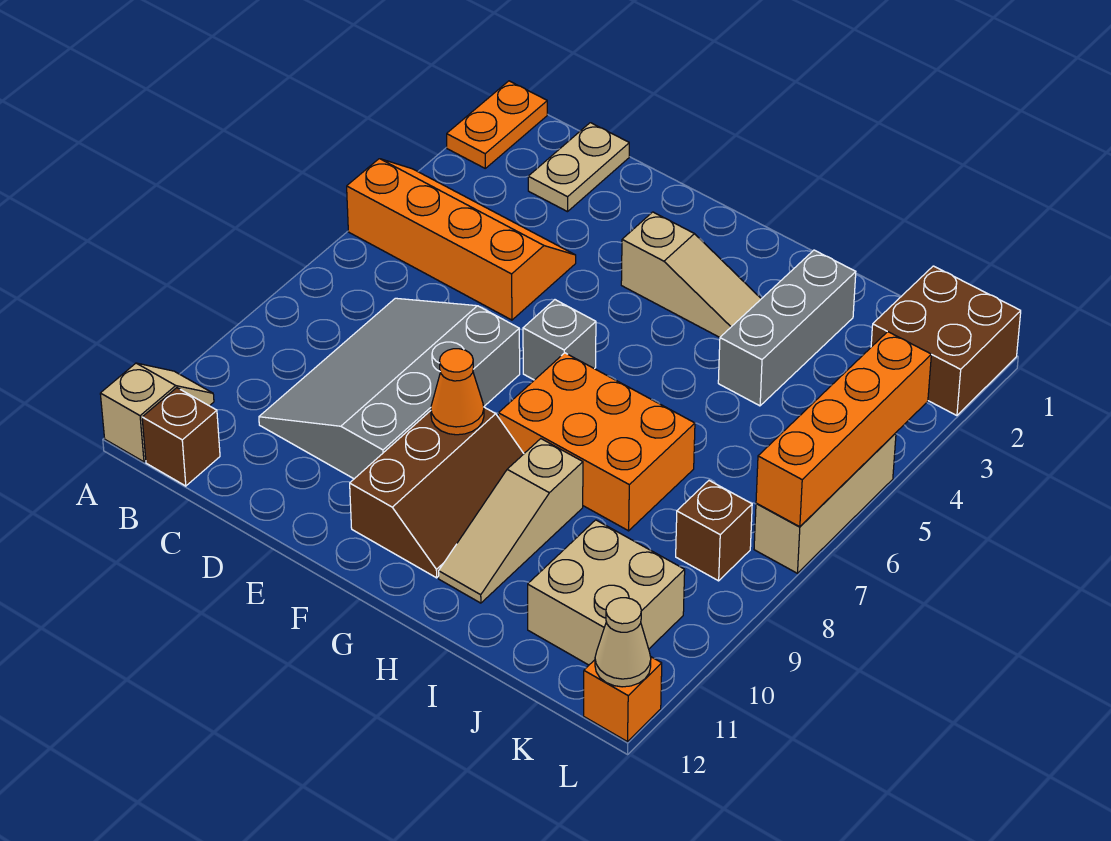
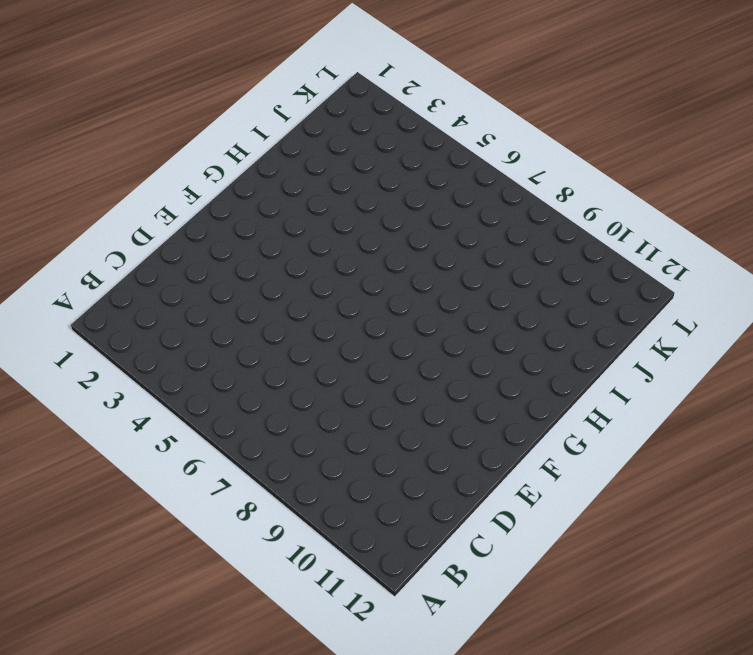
none -> orange plate A1:A2 level 1
none -> orange slope A4:D5 level 1 top 5
none -> tan slope A11:A12 level 1 top 12

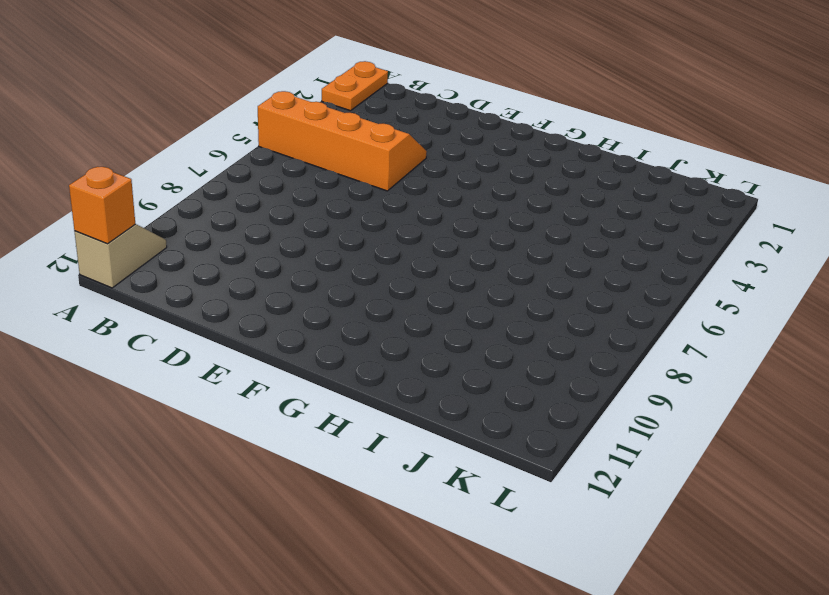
orange brick A12 level 2 -> orange brick L12 level 1
none -> brown brick B12 level 1
none -> tan plate C1:C2 level 1
none -> grey slope C7:E10 level 1 top E

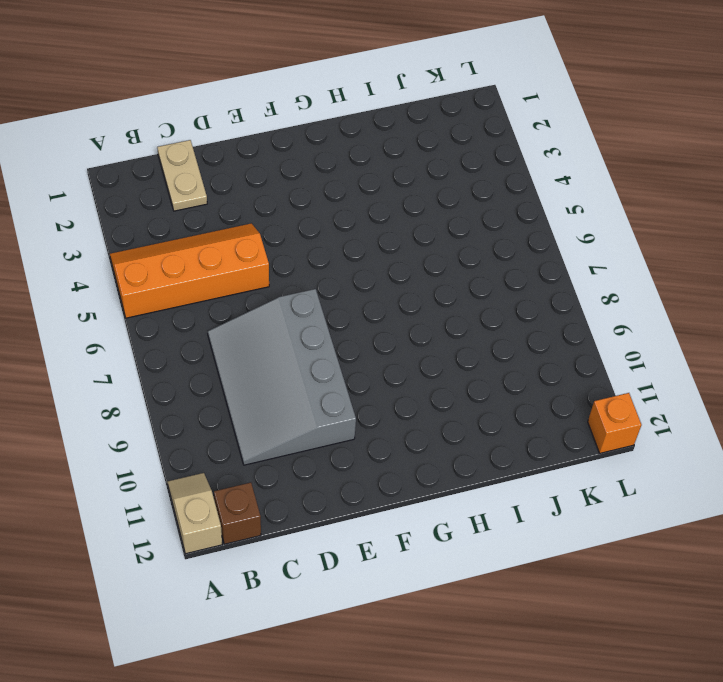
none -> orange plate A1:A2 level 1
none -> tan slope F3:H3 level 1 top F
none -> grey brick F6 level 1

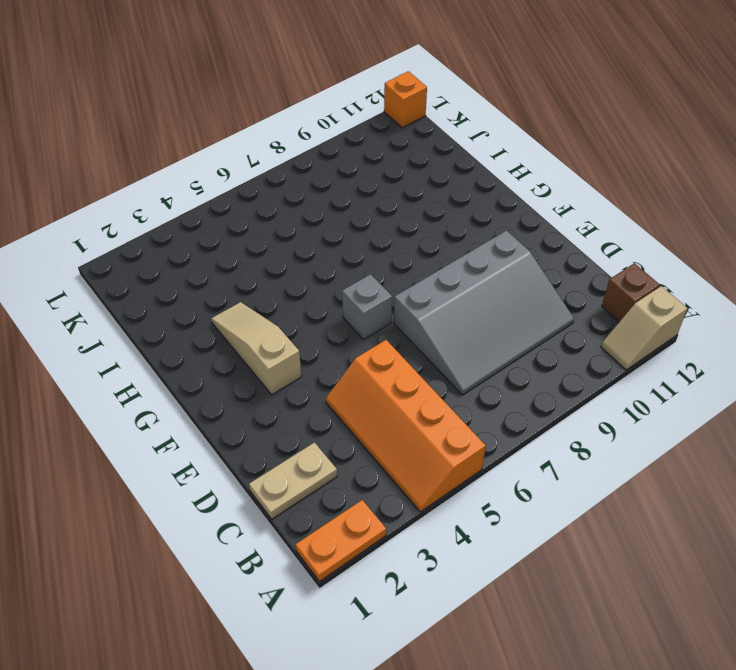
none -> brown slope F9:G11 level 1 top F
none -> orange brick G7:I8 level 1
none -> tan slope H9:H11 level 1 top 9

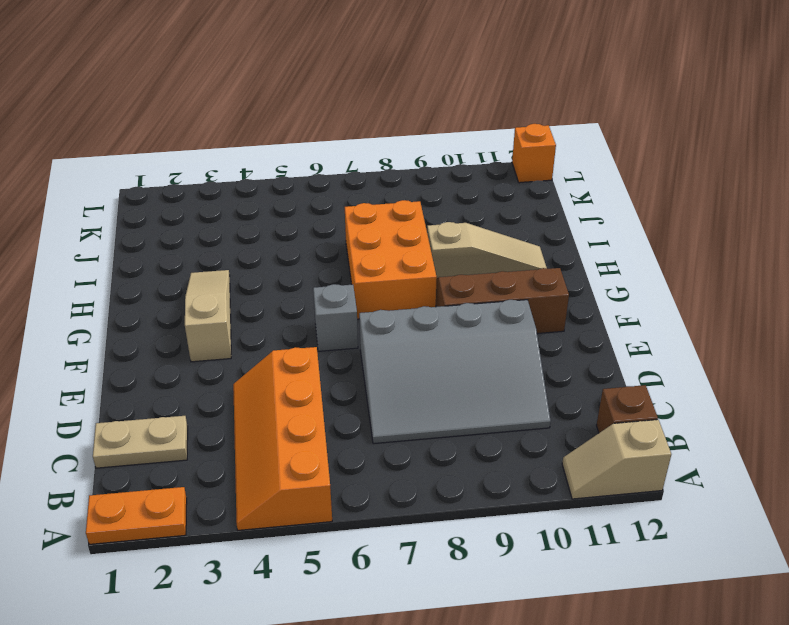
none -> grey brick I2:I4 level 1
none -> tan brick J10:K11 level 1
none -> brown brick K1:L2 level 1

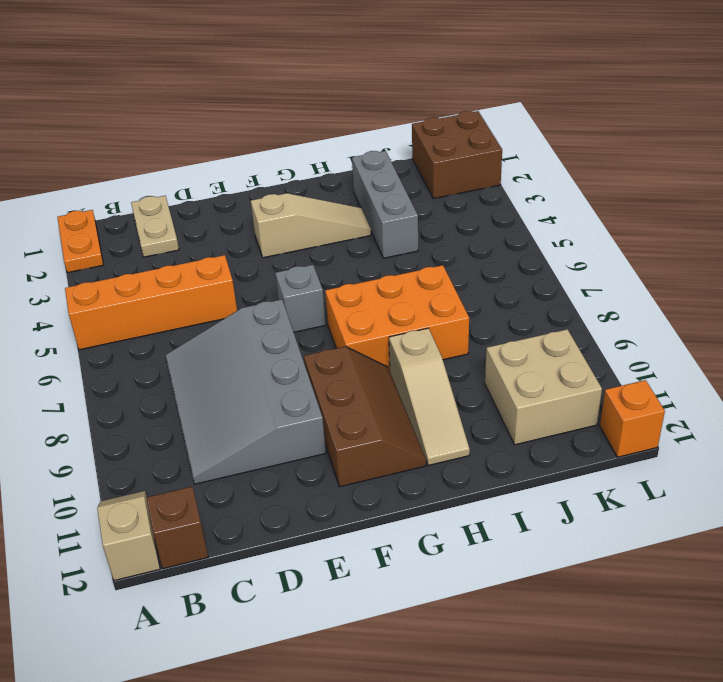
none -> brown brick K8 level 1
none -> tan brick L5:L7 level 1
none -> orange cone F9 level 2

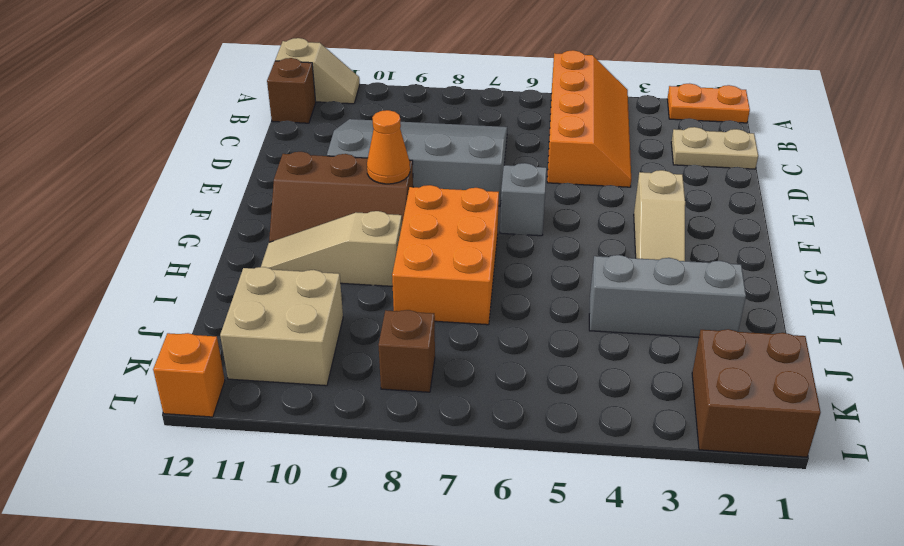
none -> tan brick L5:L7 level 1
none -> orange brick L4:L7 level 2
none -> tan cone L12 level 2

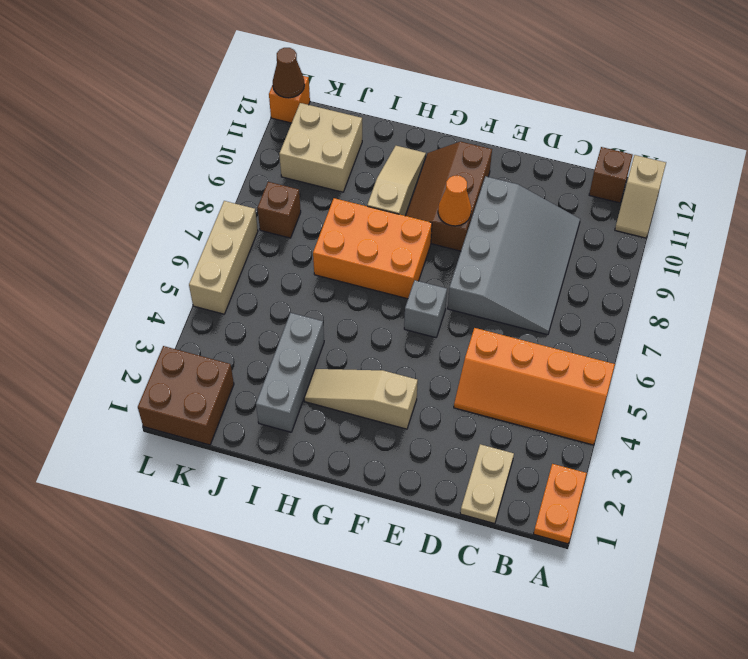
brown cone L12 level 2 -> tan cone L12 level 2
none -> orange brick L4:L7 level 2

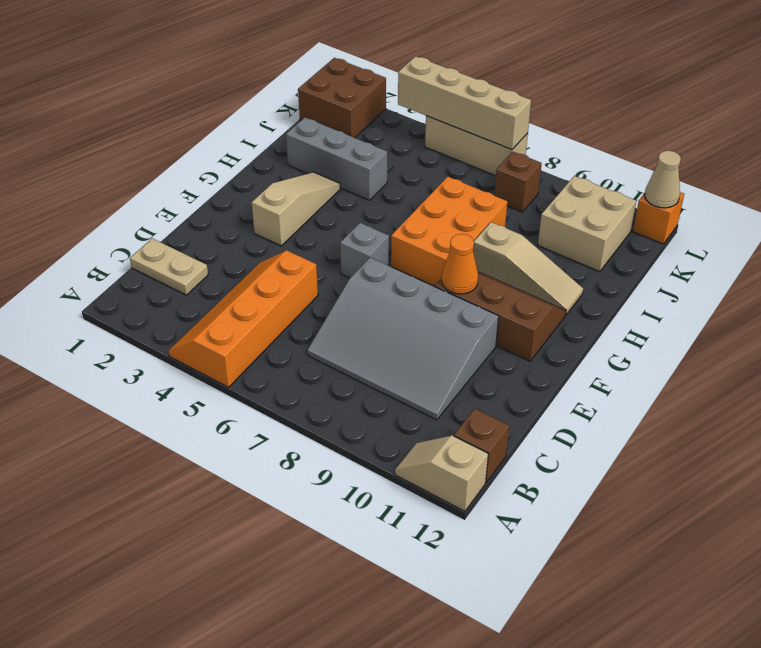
tan brick L4:L7 level 2 -> orange brick L4:L7 level 2
none -> orange plate A1:A2 level 1

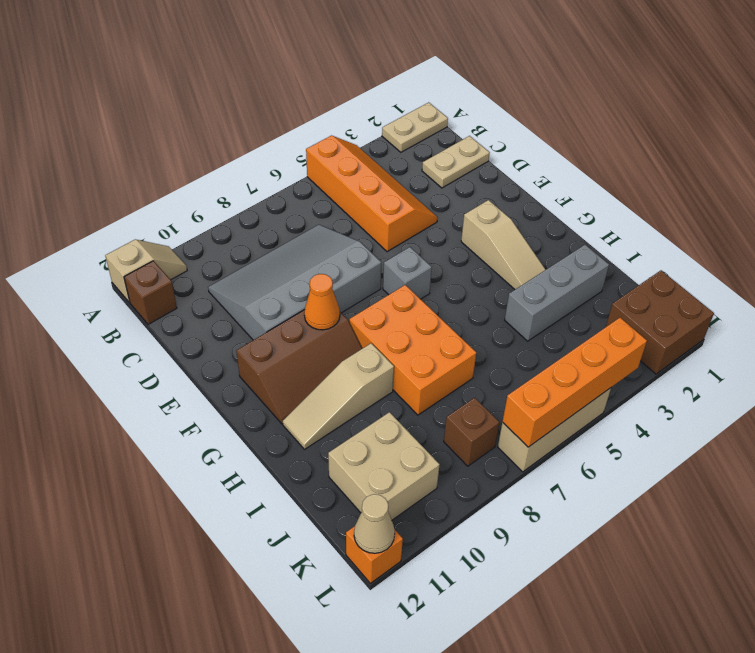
tan plate A1:A2 level 1 -> orange plate A1:A2 level 1

